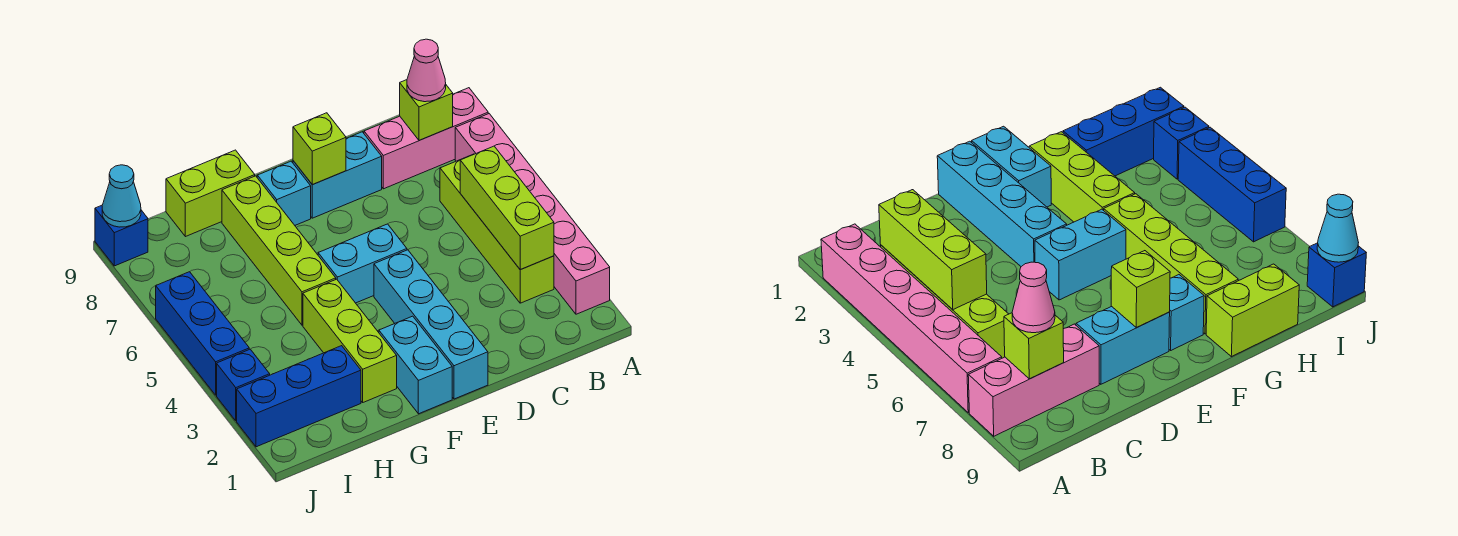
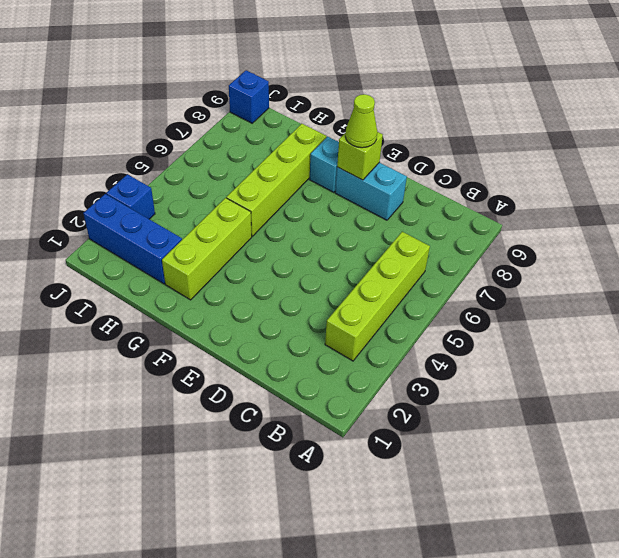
lime cone E8 level 3 -> none
none -> pink brick A2:A7 level 1
none -> pink brick A8:C8 level 1
none -> cyan brick E1:E4 level 1

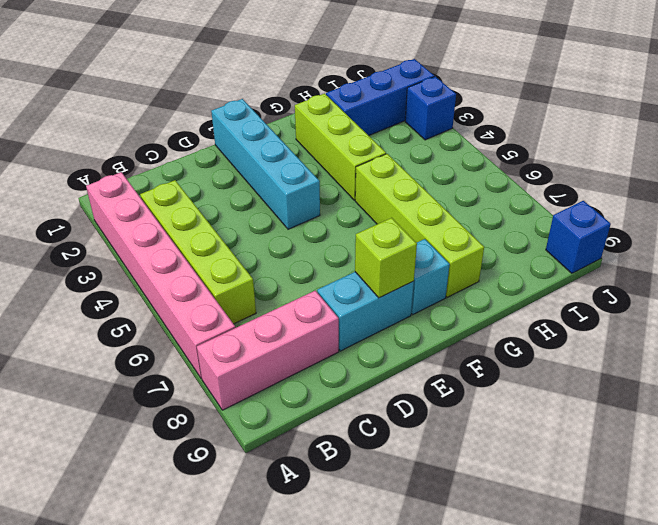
none -> cyan brick E5:F5 level 1
none -> cyan brick F1:F2 level 1
none -> lime brick G9:H9 level 1

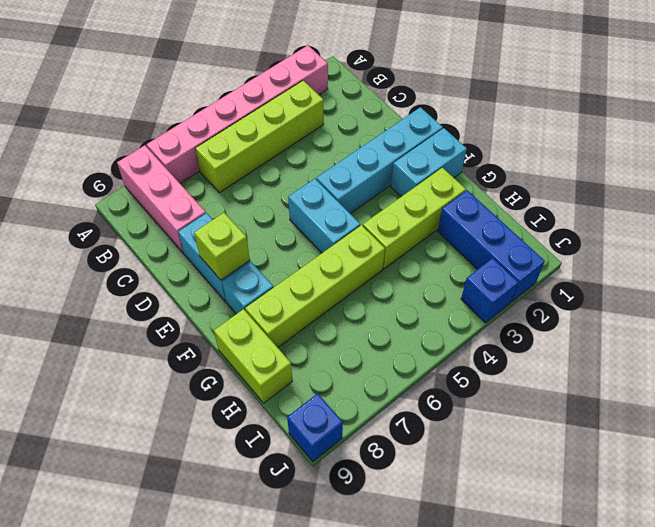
none -> blue brick J4:J6 level 1
none -> lime brick B3:B5 level 2
none -> lime brick B8 level 2

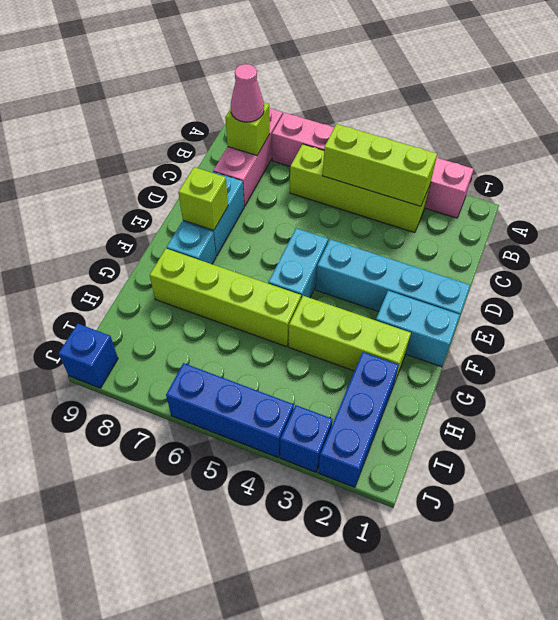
none -> lime brick G9:H9 level 1
none -> cyan cone J9 level 2

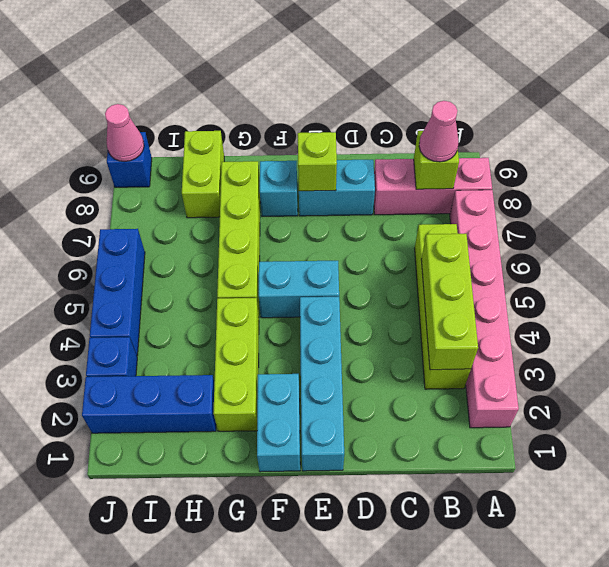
lime brick H8:H9 level 1 -> lime brick G9:H9 level 1
pink cone J9 level 2 -> cyan cone J9 level 2

